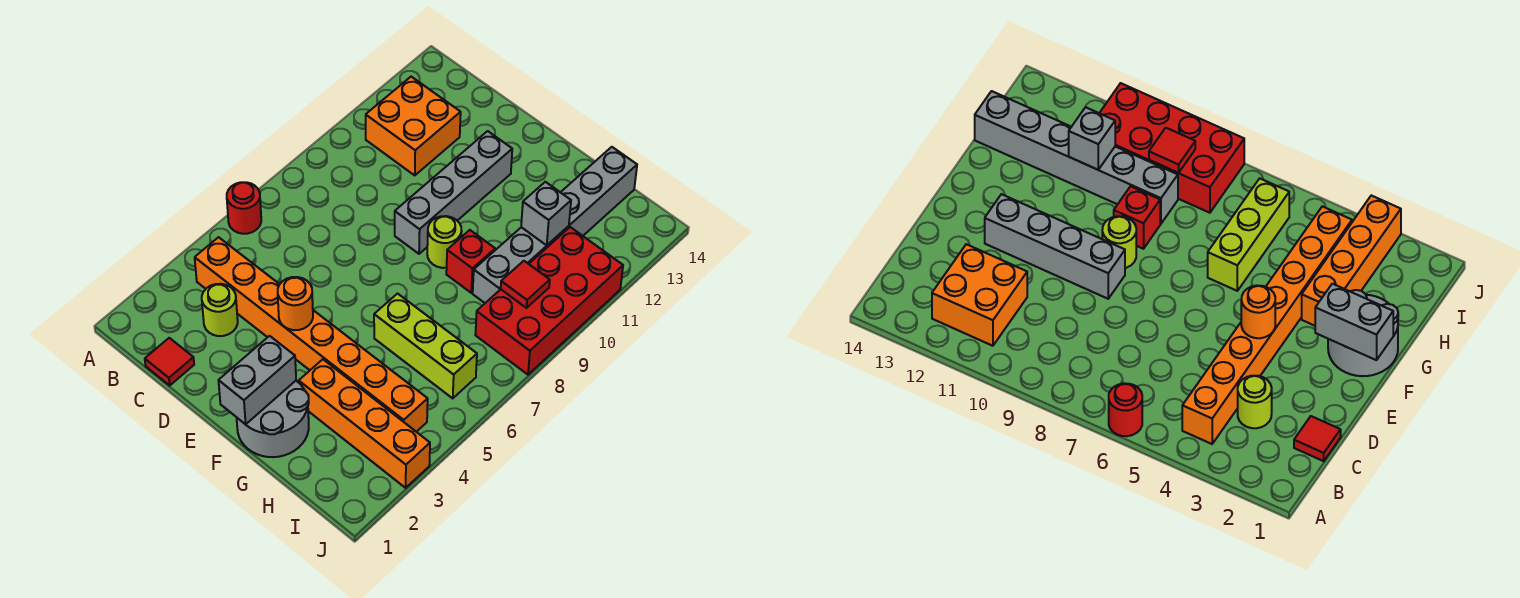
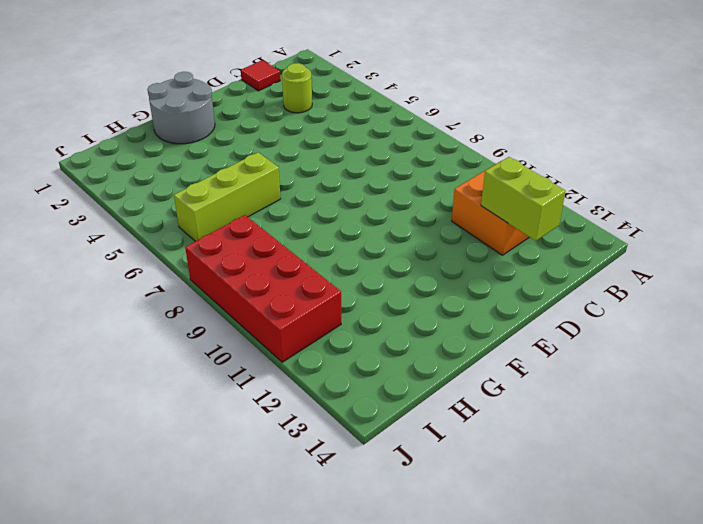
lime brick C12:C13 level 2 -> none
none -> red round brick A6 level 1
none -> orange brick B4:I4 level 1
none -> grey brick E9:E12 level 1

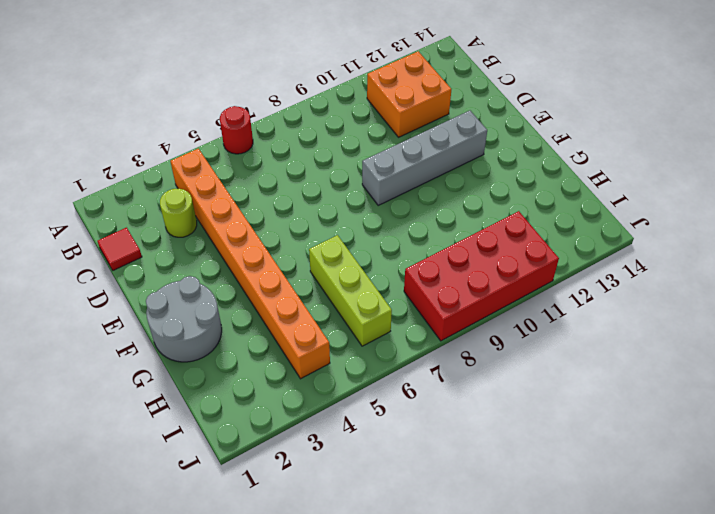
none -> lime round brick F9 level 1
none -> orange brick G3:J3 level 1
none -> red brick G9 level 1

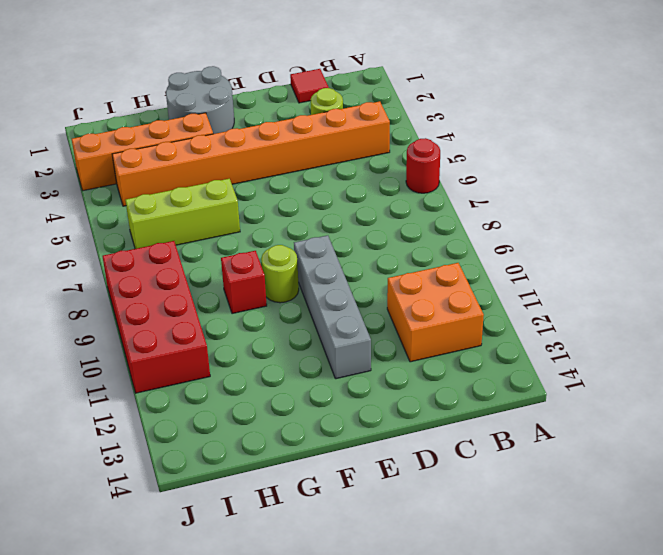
none -> grey brick H9:H14 level 1
none -> orange round brick E4 level 2
none -> grey brick F1:F2 level 2

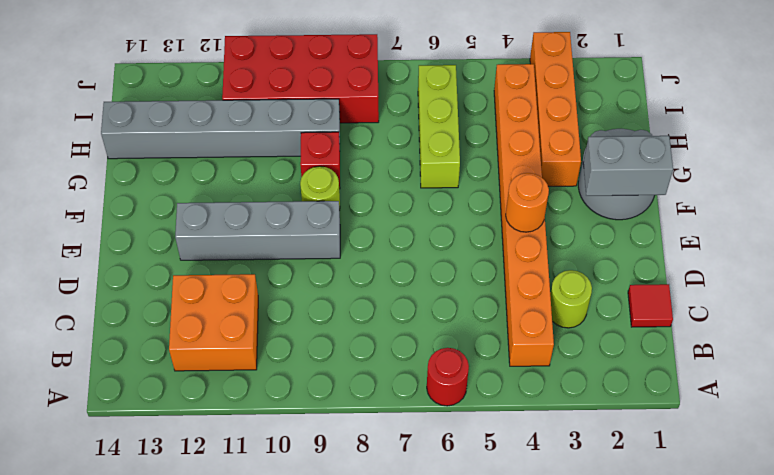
none -> grey brick H11 level 2
none -> red tile I9 level 2

